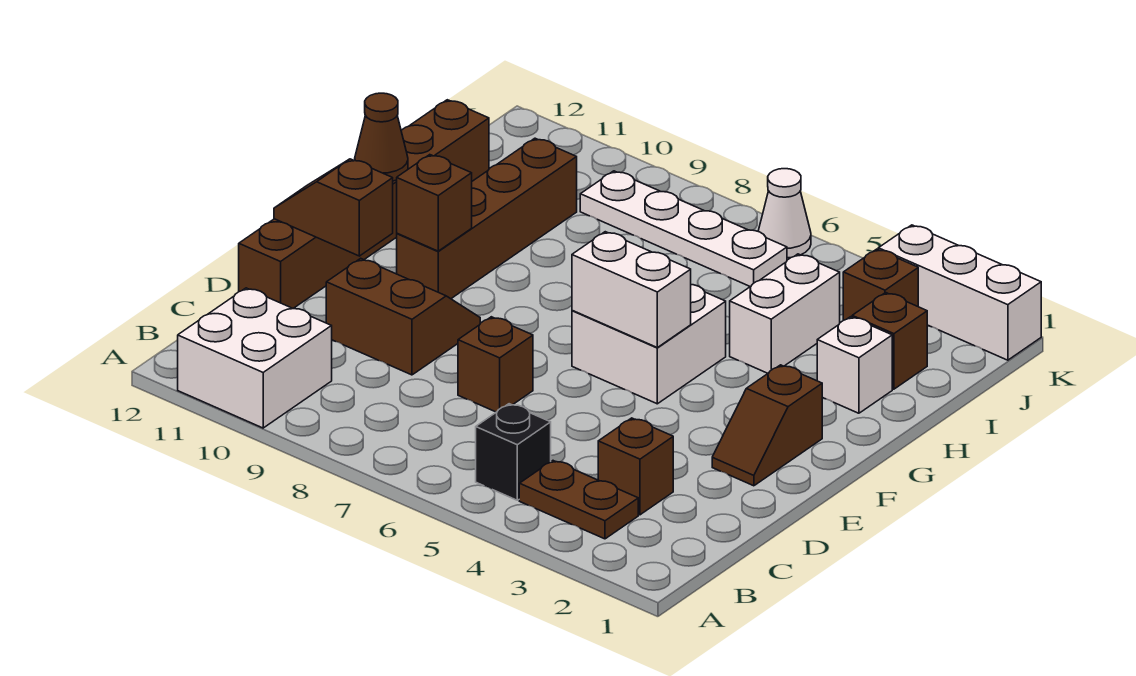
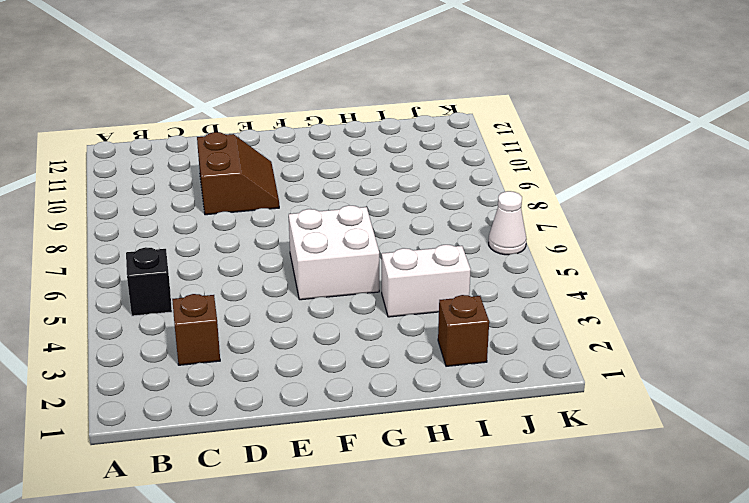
none -> white brick A10:B11 level 1
none -> brown plate B3:B4 level 1
none -> brown brick D7 level 1

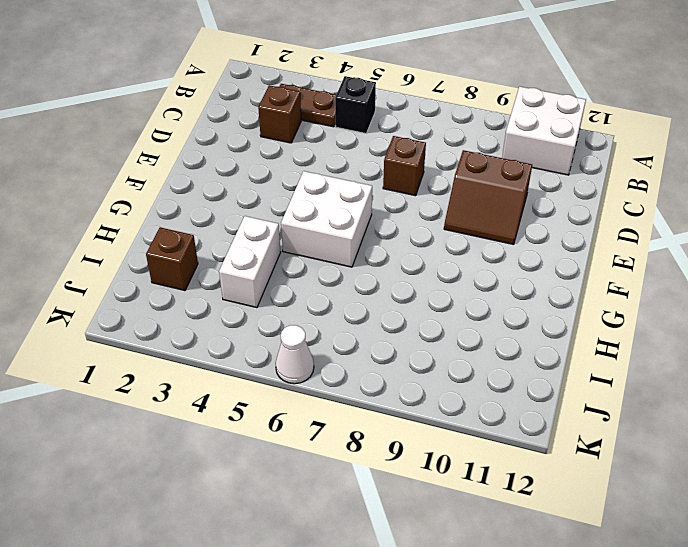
none -> brown brick D12:I12 level 1
none -> brown slope E2:F2 level 1 top F
none -> brown brick F10:I10 level 1

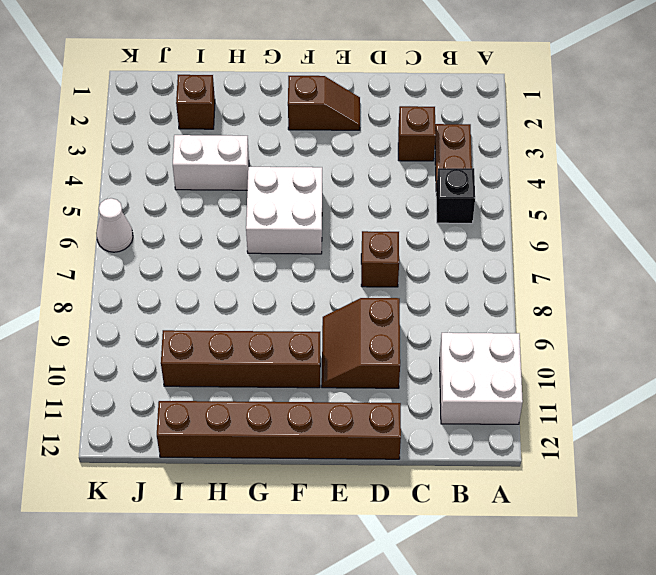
none -> white brick H2 level 1
none -> brown brick J3 level 1
none -> white plate J6:J9 level 1

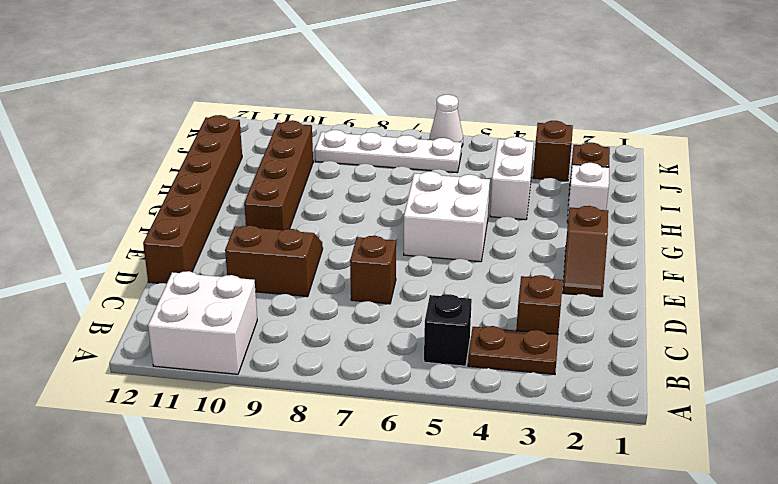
none -> white brick K1:K3 level 1
none -> brown slope E11:E12 level 2 top 11
none -> white brick F5:F6 level 2

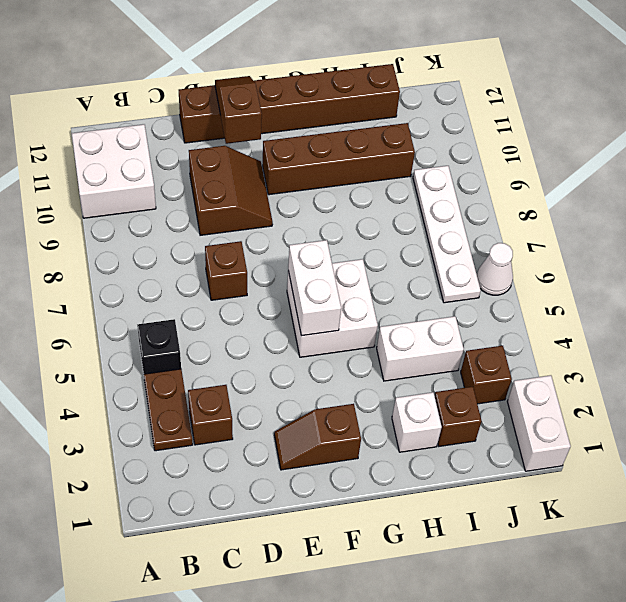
white brick K1:K2 level 1 -> white brick K1:K3 level 1
none -> brown brick F10 level 2
none -> brown cone G12 level 2

